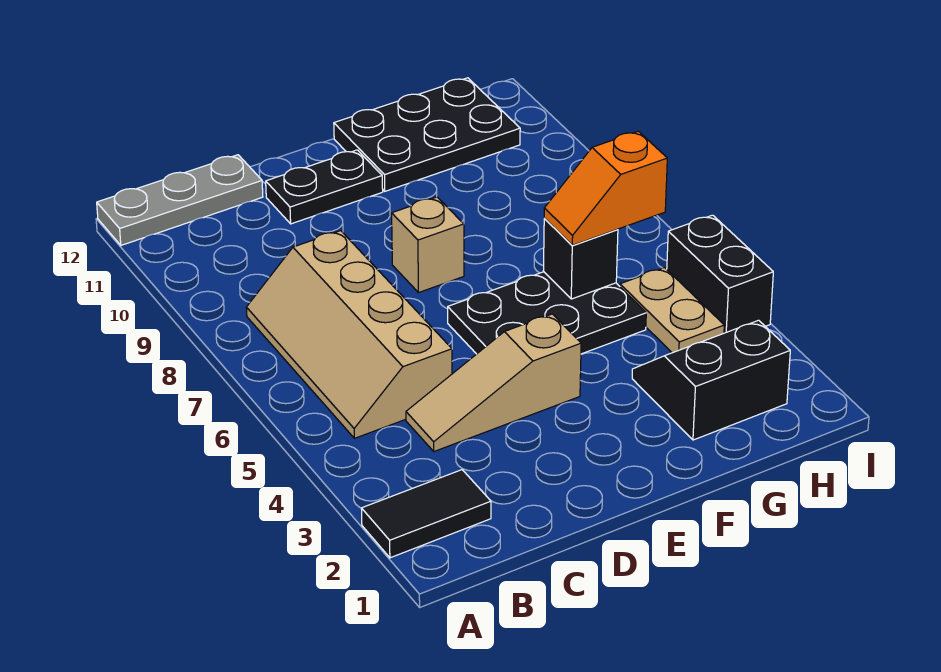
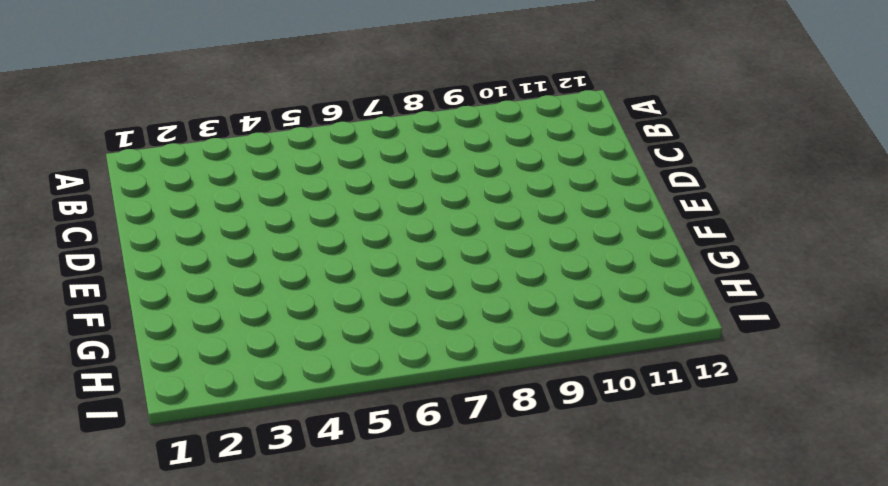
none -> black tile A2:B2 level 1
none -> grey plate A12:C12 level 1
none -> tan slope B5:C8 level 1 top C

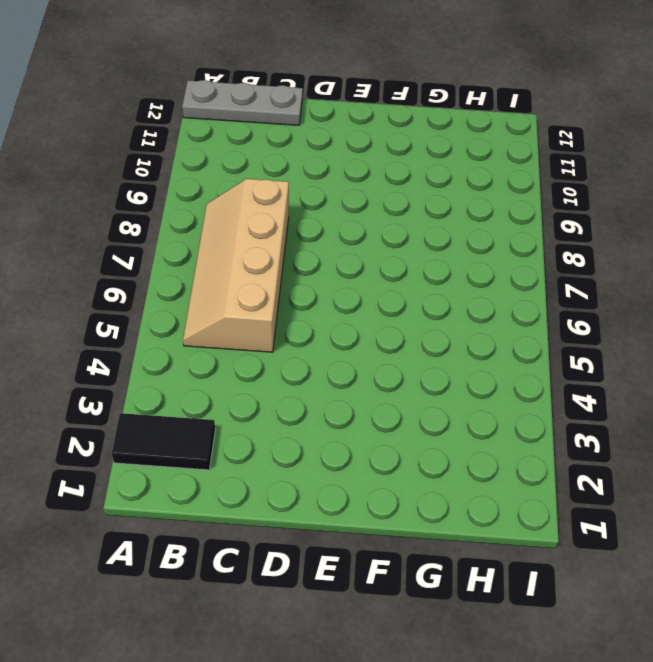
none -> tan slope C4:E4 level 1 top E
none -> black plate D11:E11 level 1
none -> black plate E5:G6 level 1

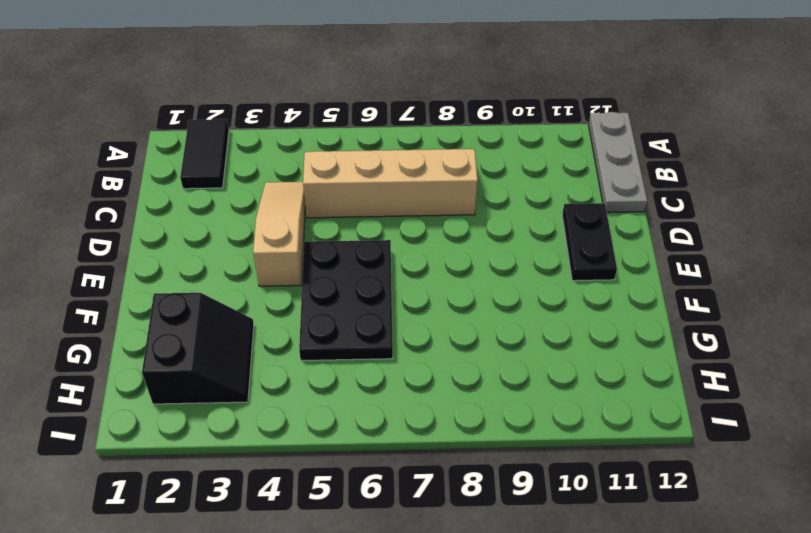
none -> tan brick E8 level 1
none -> black plate F11:H12 level 1
none -> tan plate H4:H5 level 1

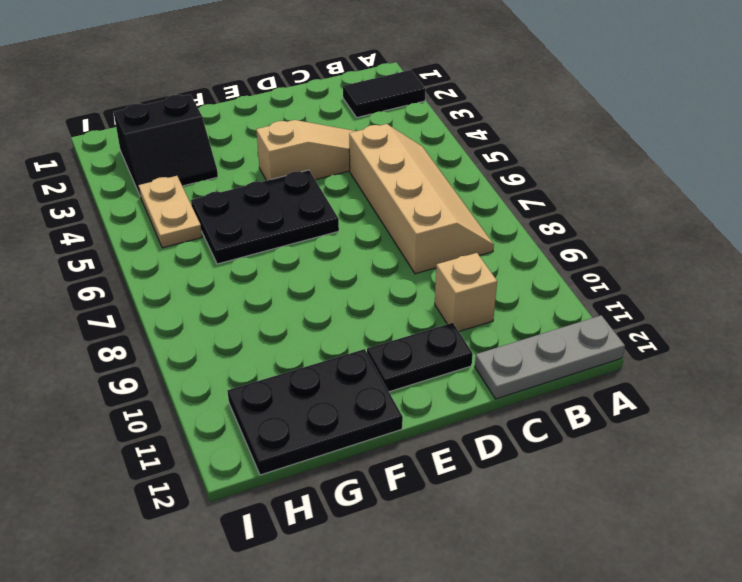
tan brick C10 level 1 -> tan brick E8 level 1
none -> black brick I4:I5 level 1
none -> black brick G6 level 2
none -> orange slope G6:H6 level 3 top H

